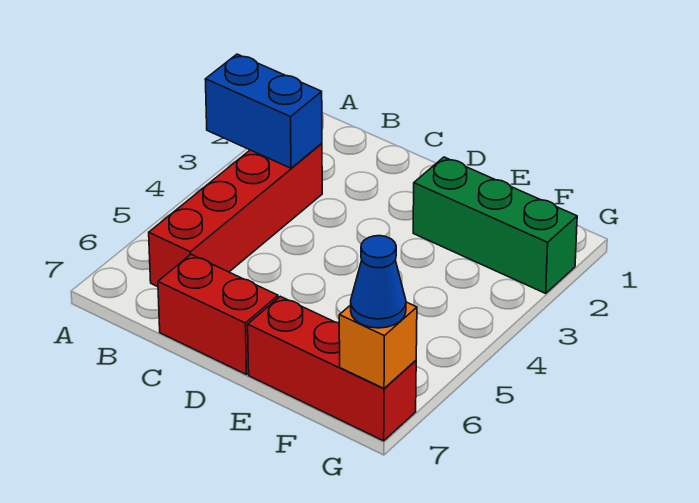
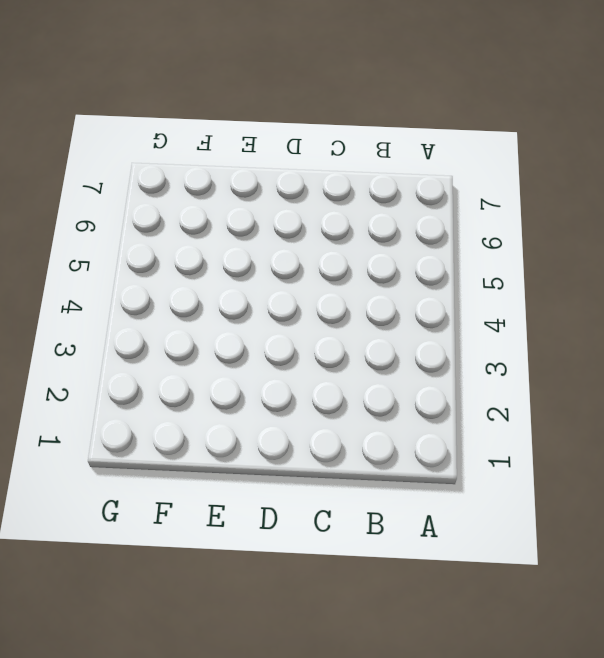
none -> red brick B3:B6 level 1
none -> red brick C7:D7 level 1

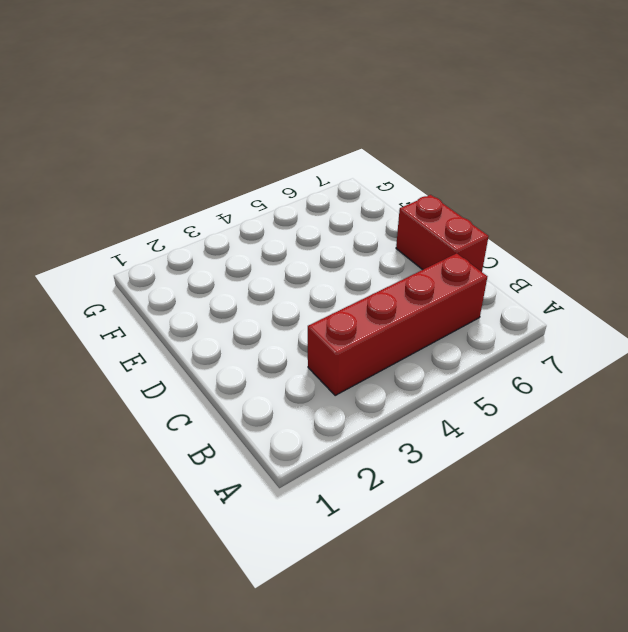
none -> green brick E2:G2 level 1
none -> red brick E7:G7 level 1

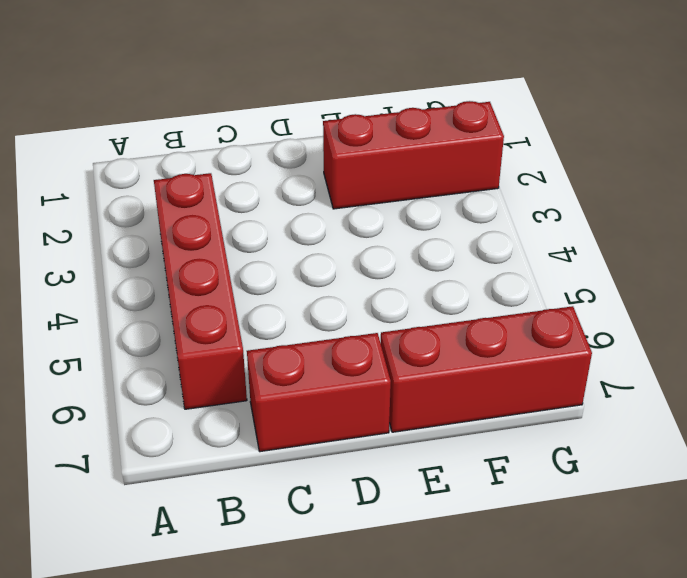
red brick E2:G2 level 1 -> green brick E2:G2 level 1
none -> blue brick A3:B3 level 2
none -> orange brick G7 level 2

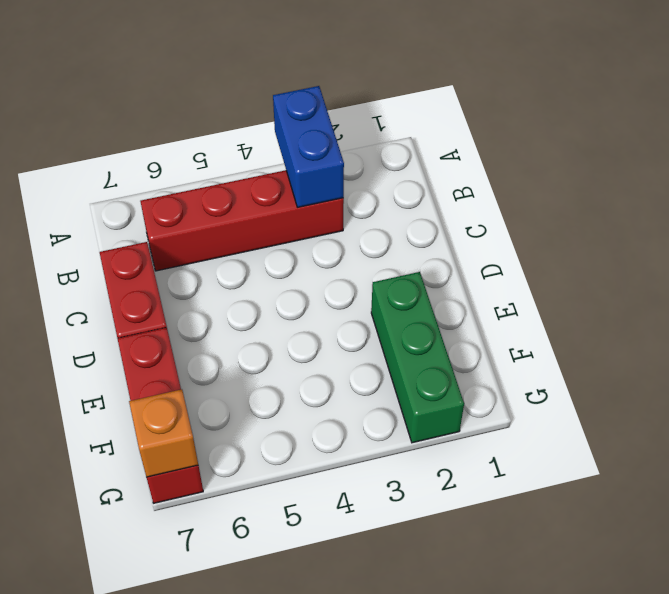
none -> blue cone G7 level 3

